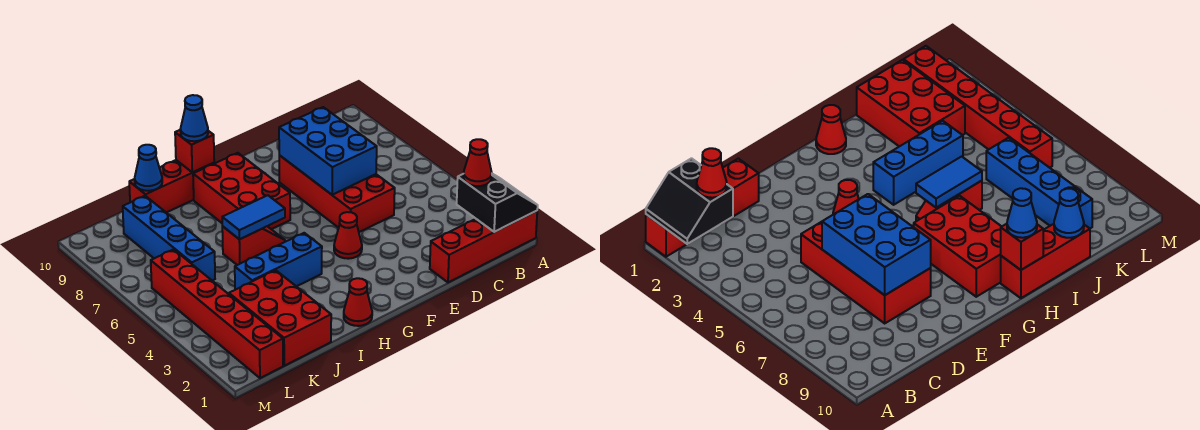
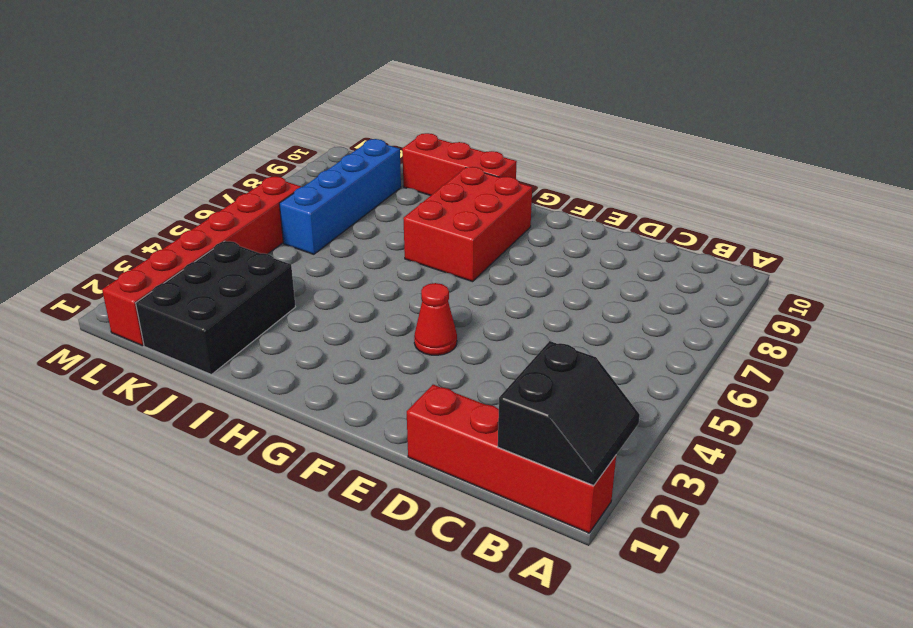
black brick J1:K3 level 1 -> red brick J1:K3 level 1
none -> red brick D5:E8 level 1
none -> red cone H1 level 1
none -> blue brick H4:J4 level 1

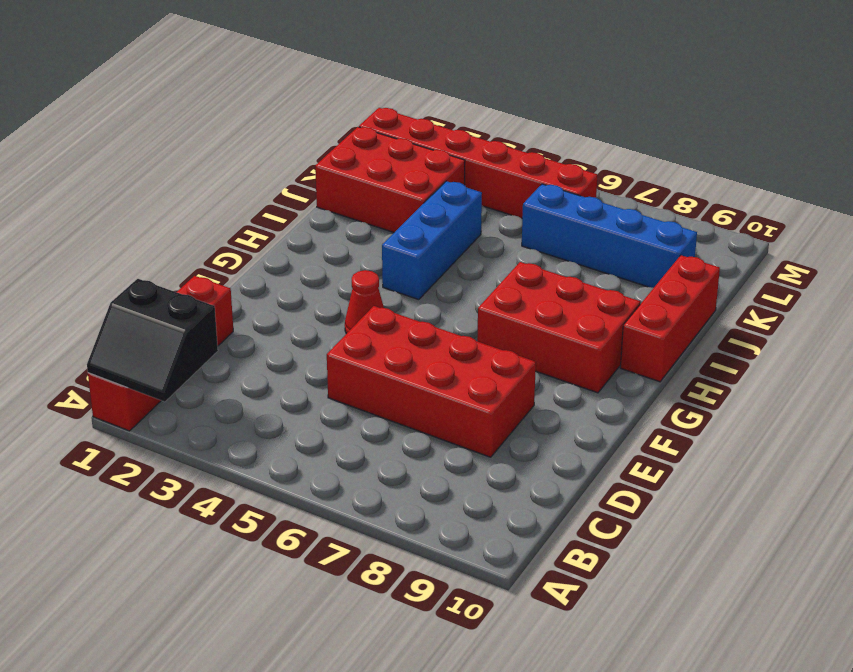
none -> red cone H1 level 1
none -> red slope H6:I6 level 1 top I
none -> blue brick D6:E8 level 2

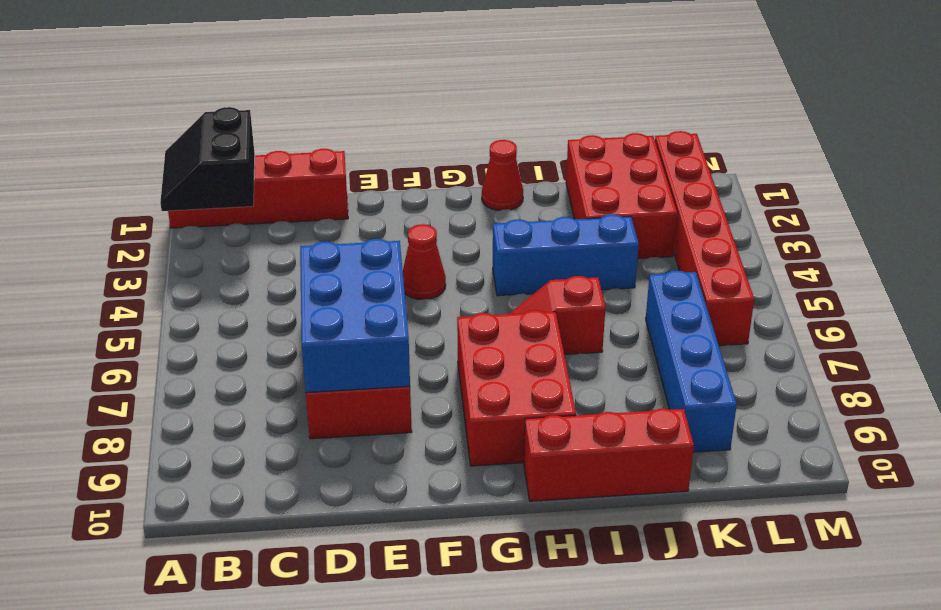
none -> blue tile H6:I6 level 2
none -> red brick H10 level 2
none -> blue cone J10 level 2

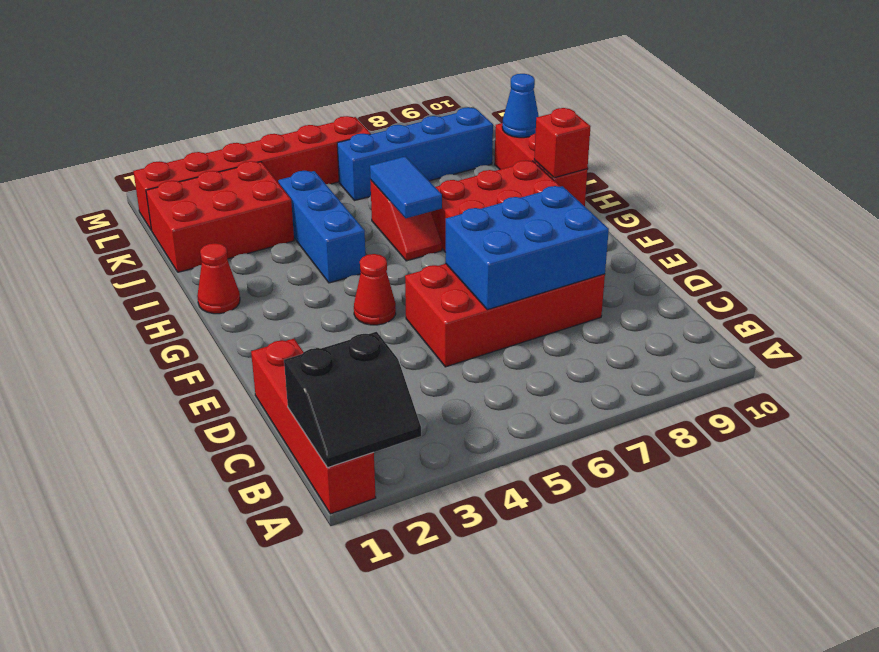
none -> red cone B2 level 3
none -> blue cone H10 level 3

